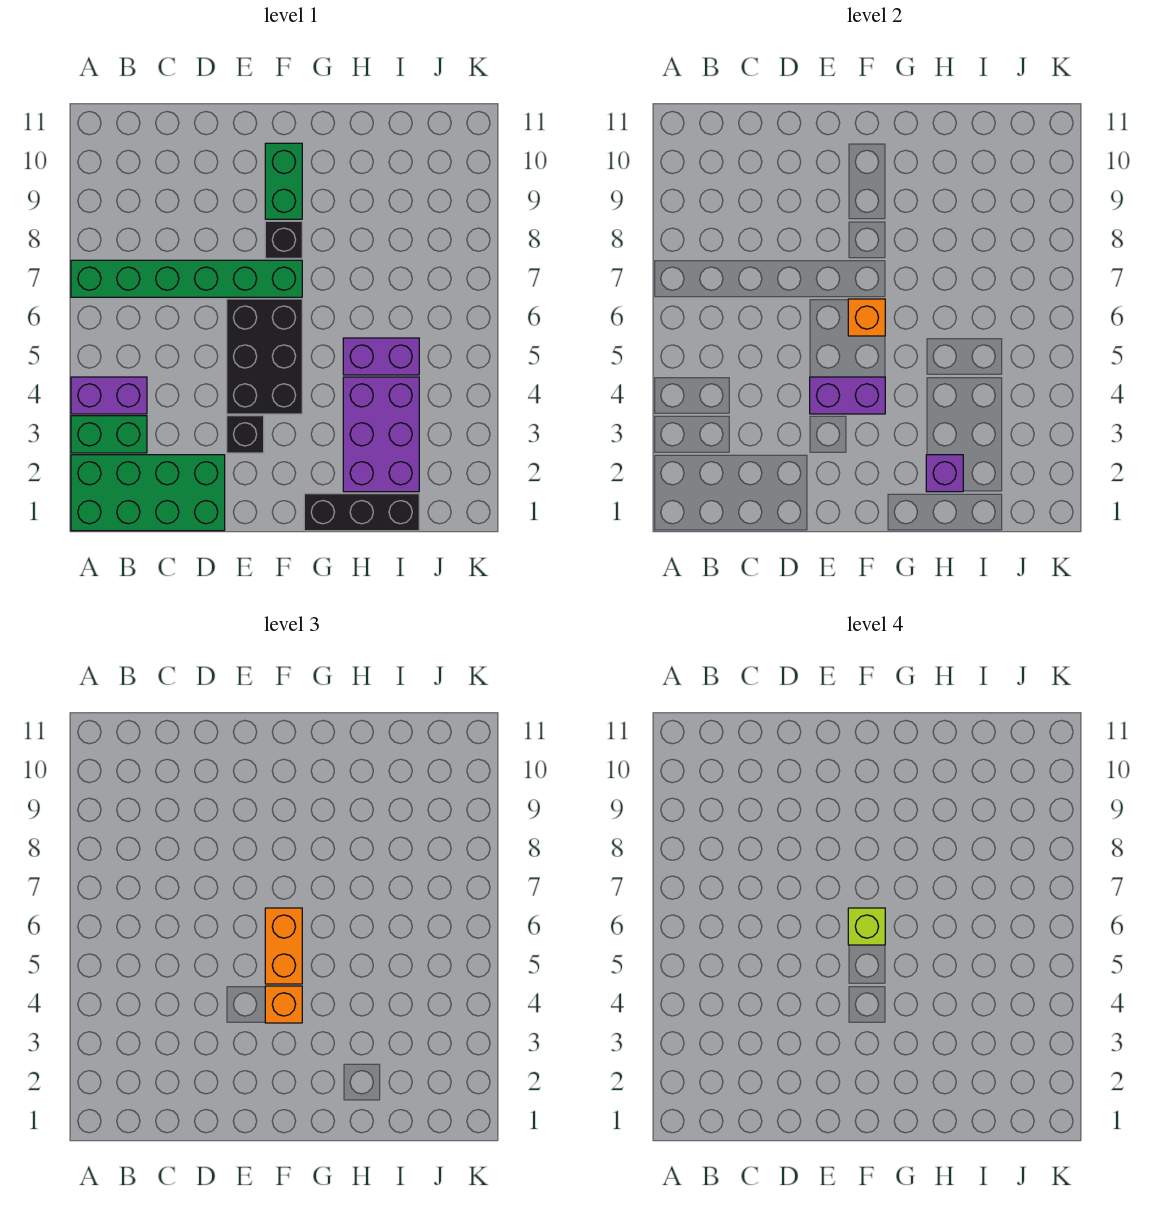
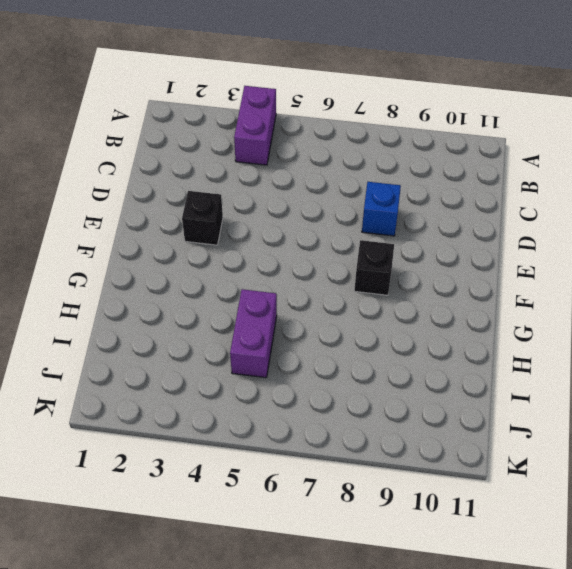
blue brick D8 level 1 -> none
none -> green brick A1:D2 level 1
none -> green brick A3:B3 level 1
none -> green brick A7:F7 level 1

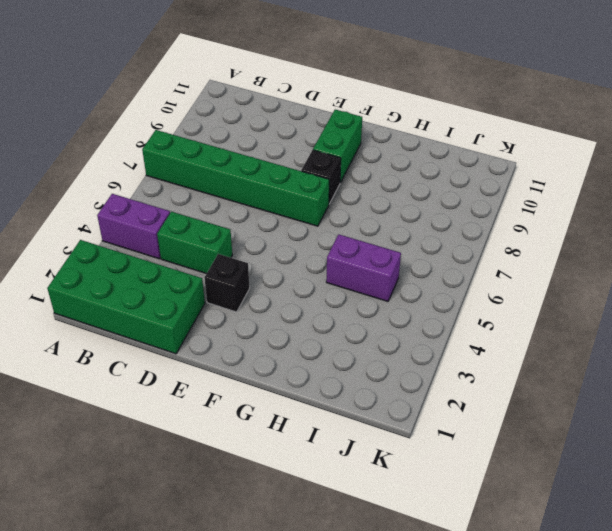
green brick C4:D4 level 1 -> green brick A3:B3 level 1
none -> black brick E4:F6 level 1
none -> black brick G1:I1 level 1
none -> purple brick H2:I4 level 1

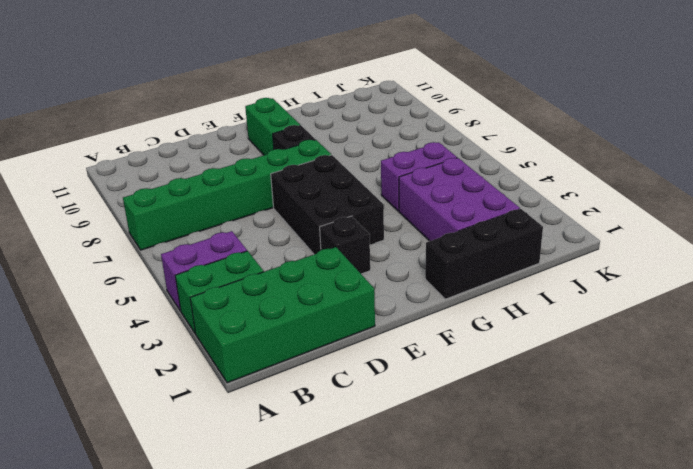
none -> purple brick E4:F4 level 2
none -> orange brick F6 level 2
none -> purple brick H2 level 2

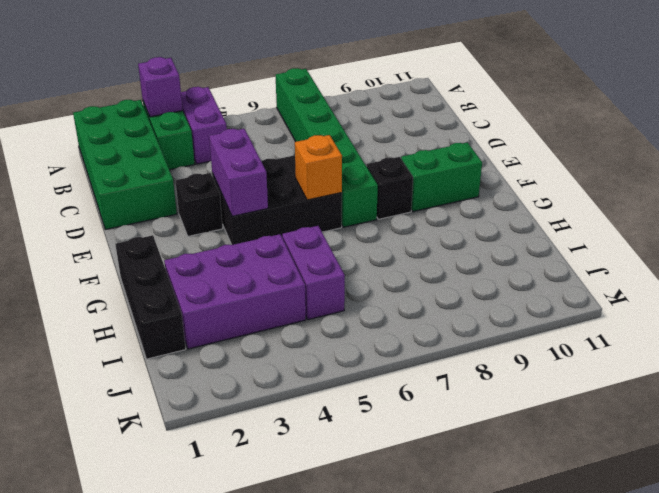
purple brick A3 level 2 -> purple brick H2 level 2
none -> orange brick F4 level 3
none -> orange brick F5:F6 level 3
none -> lime brick F6 level 4

